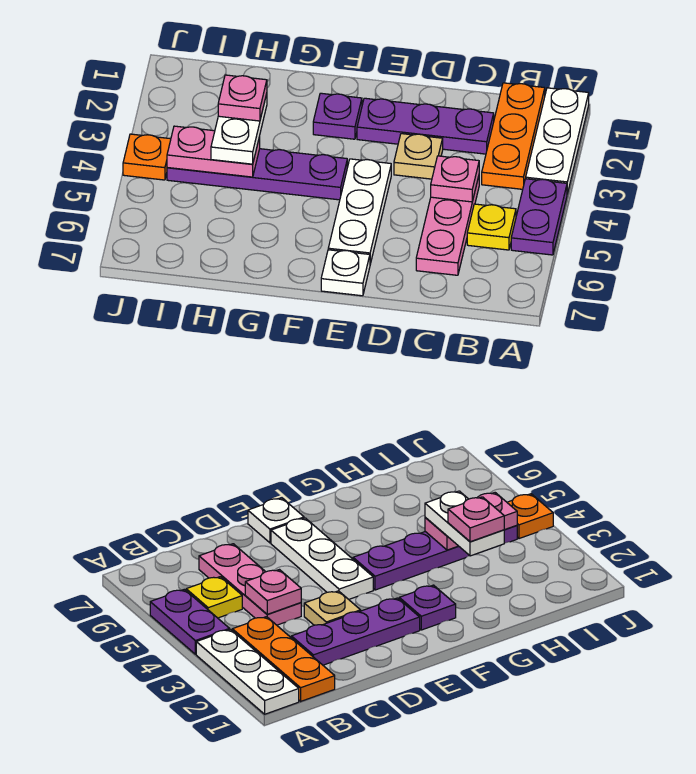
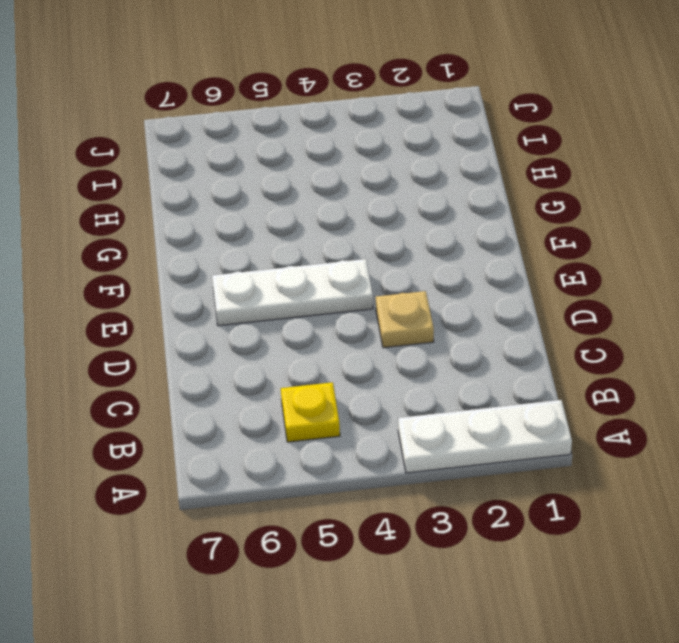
none -> purple plate A4:A5 level 1
none -> orange plate B1:B3 level 1
none -> purple plate C2:E2 level 1

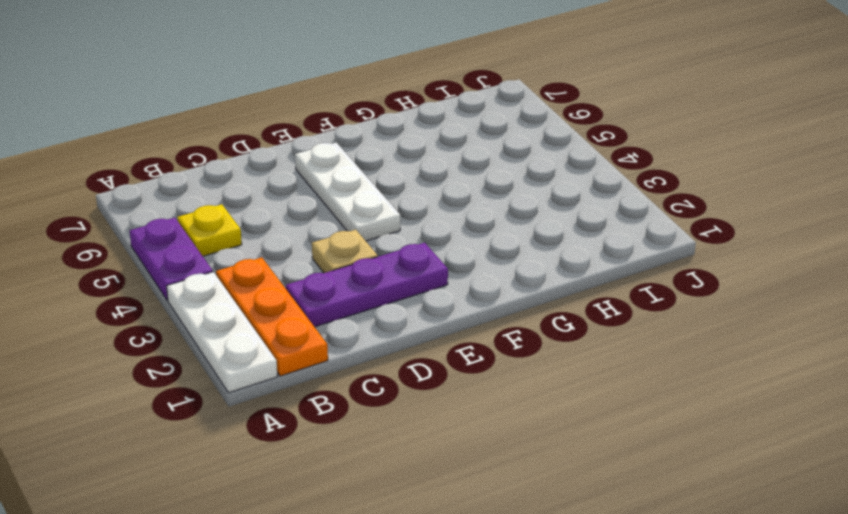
none -> pink plate C4:C6 level 1
none -> white plate E7 level 1
none -> purple plate F2 level 1

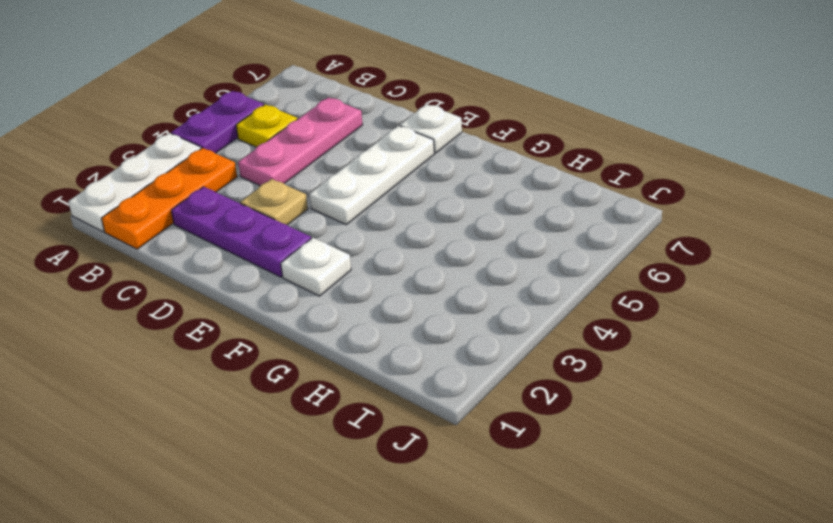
white plate F2 level 1 -> purple plate F2 level 1
none -> purple plate F4:I4 level 1
none -> orange plate J4 level 1
none -> pink plate C4 level 2

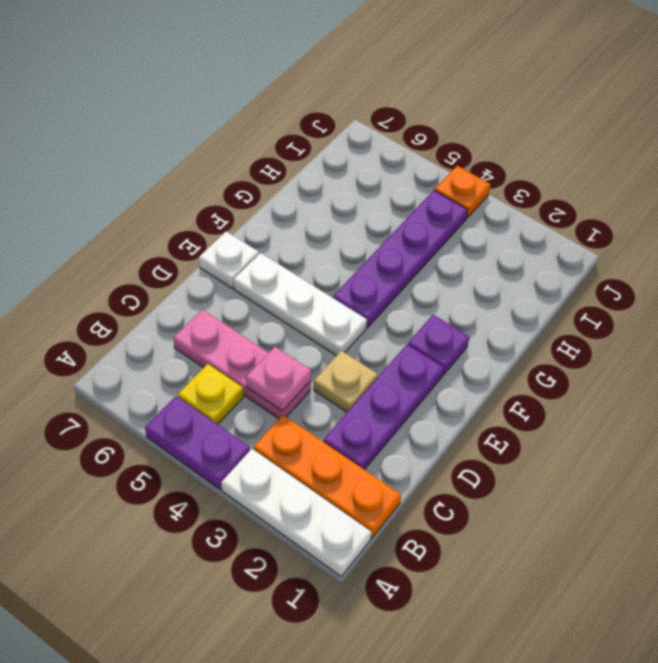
none -> pink plate H4:I4 level 2
none -> white plate H3:H4 level 3
none -> pink plate H3 level 4

